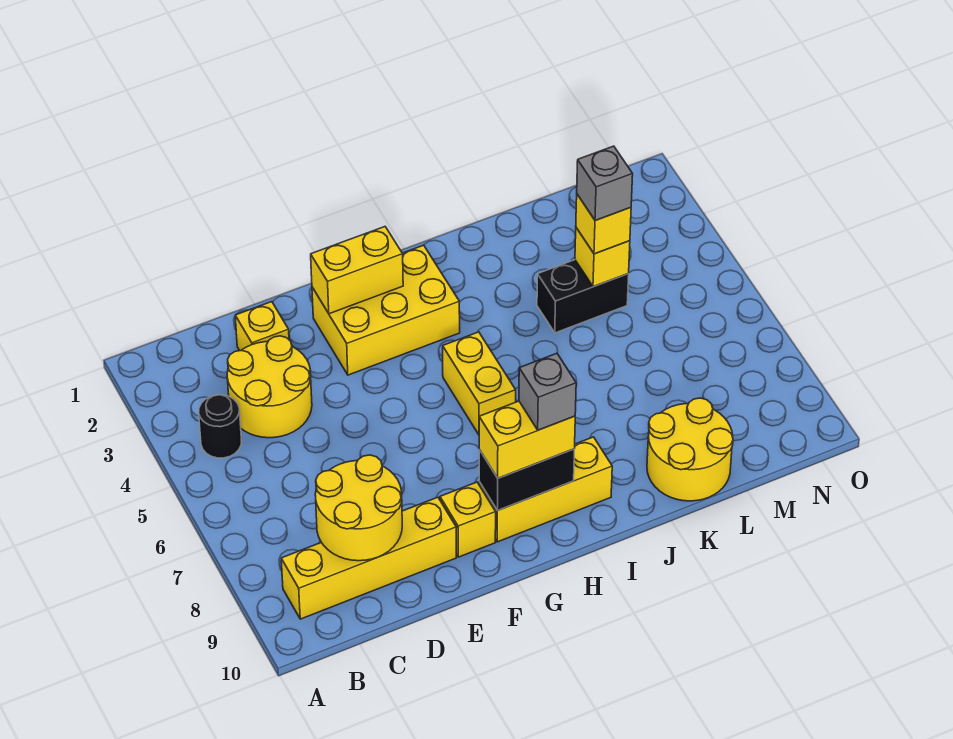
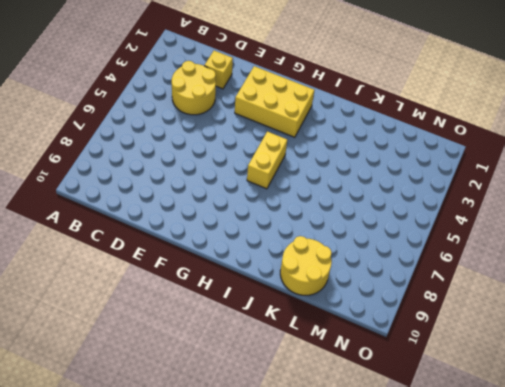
none -> black round brick B4 level 1
none -> yellow brick B9:E9 level 1
none -> yellow brick F9 level 1

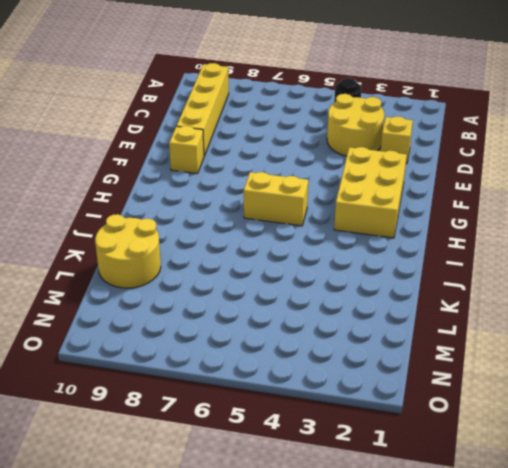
none -> yellow brick G9:I9 level 1
none -> black brick K4:L4 level 1
none -> yellow round brick C8:D9 level 2

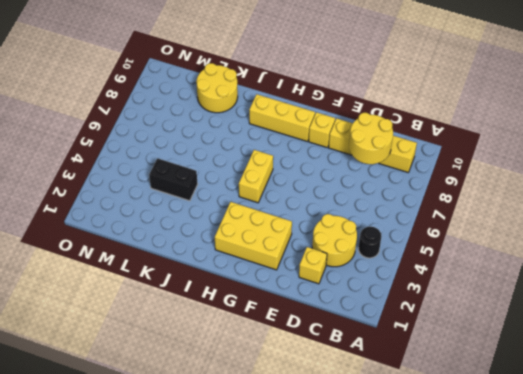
none -> yellow brick F2:G2 level 2
none -> black brick G9:H9 level 2
none -> yellow brick L4 level 2

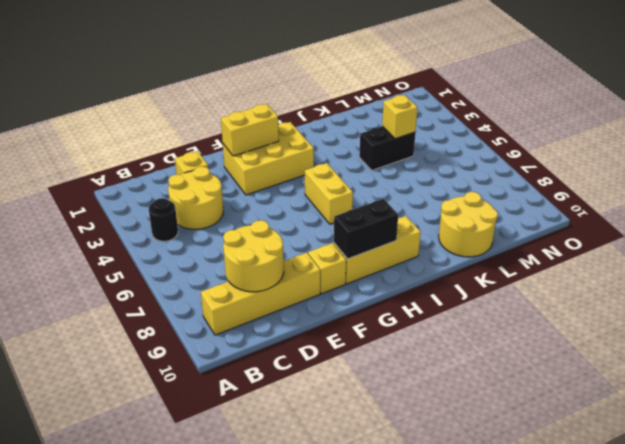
none -> yellow brick G9:H9 level 3
none -> yellow brick L4 level 3
none -> grey brick H9 level 4

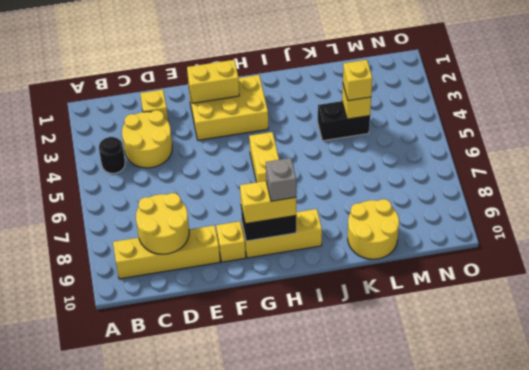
none -> grey brick L4 level 4

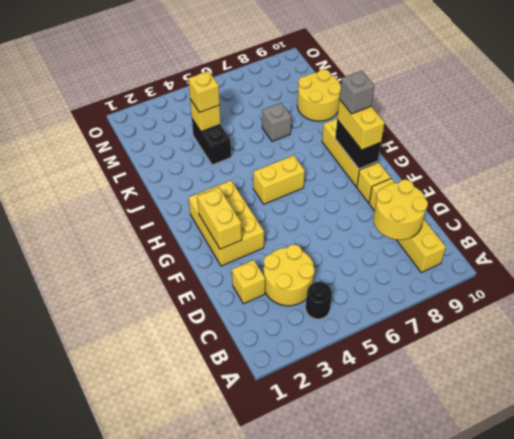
grey brick K7 level 1 -> grey brick L4 level 4

